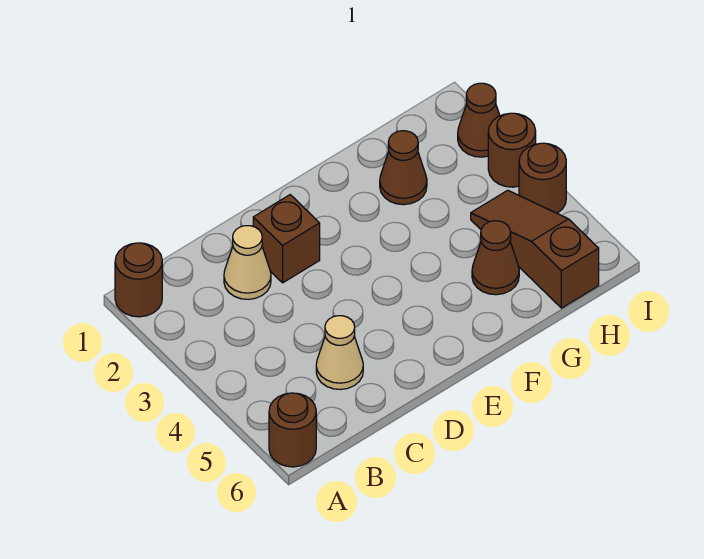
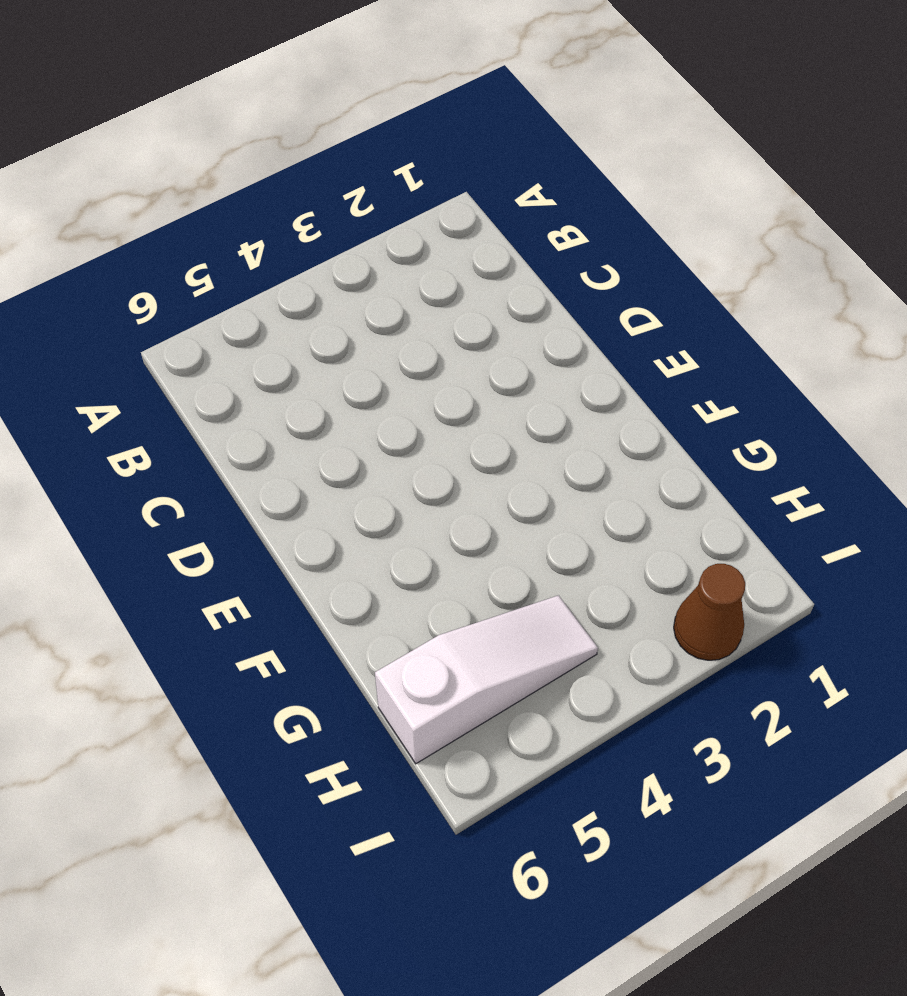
white slope H4:H6 level 1 top 6 -> brown slope H4:H6 level 1 top 6
none -> brown round brick A1 level 1
none -> brown round brick A6 level 1

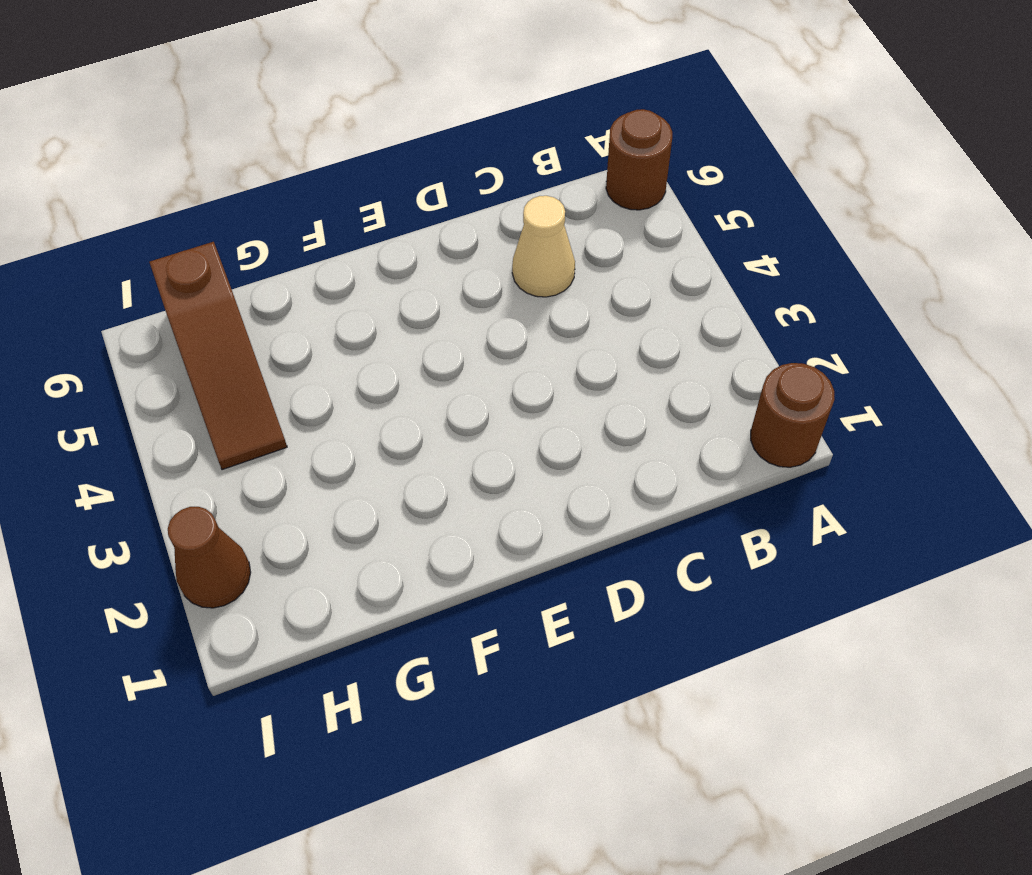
none -> tan cone C2 level 1
none -> brown brick D2 level 1

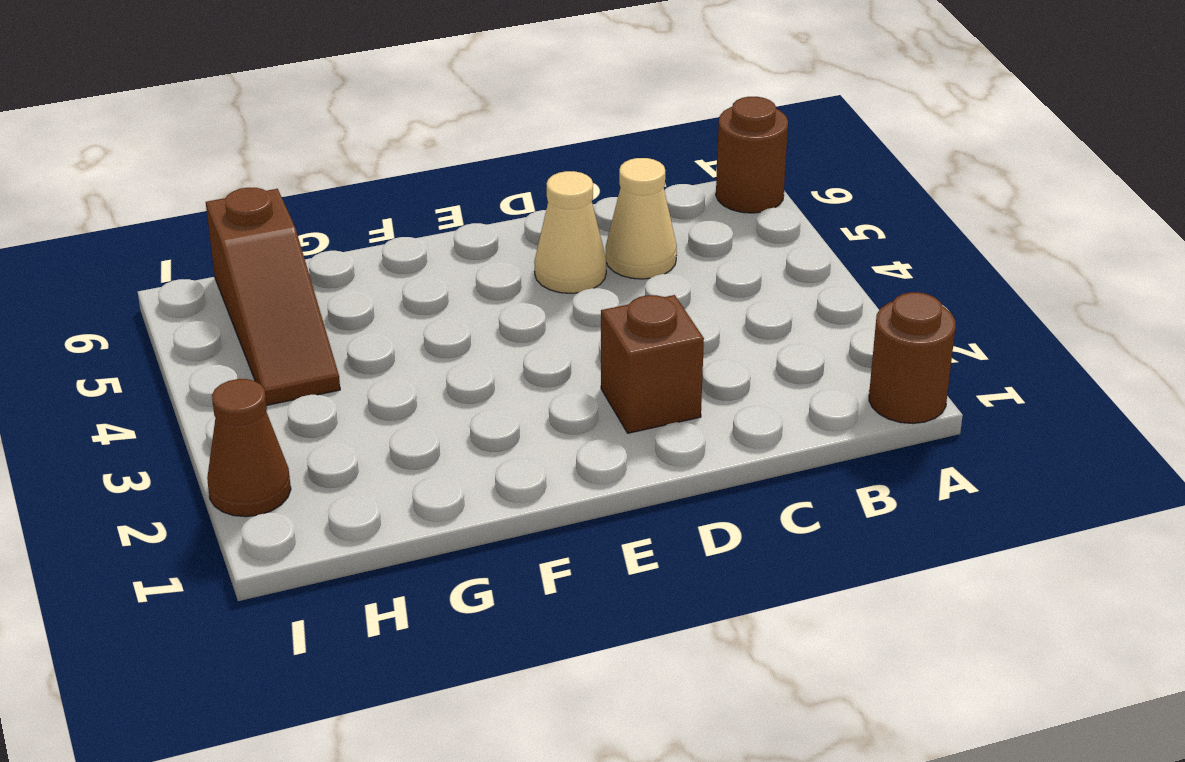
tan cone D5 level 1 -> tan cone C2 level 1
none -> brown cone G2 level 1
none -> brown cone G5 level 1

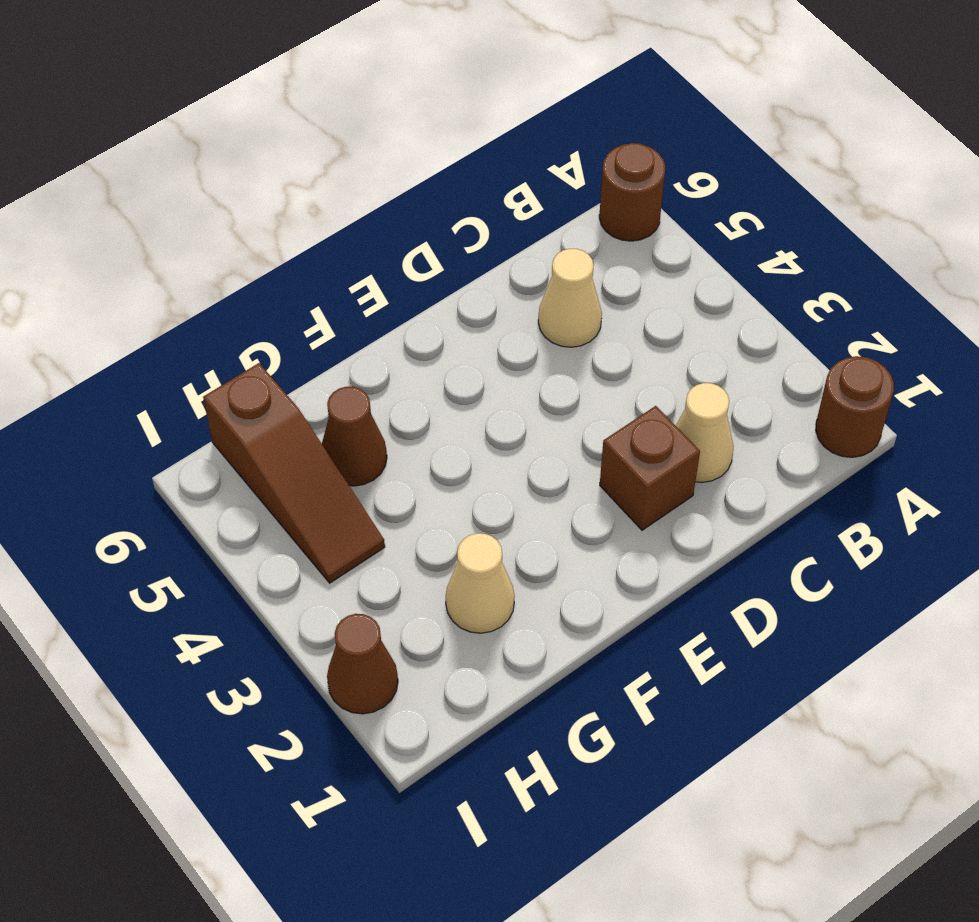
tan cone G2 level 1 -> brown cone G2 level 1
none -> brown round brick I3 level 1
none -> brown round brick I4 level 1

